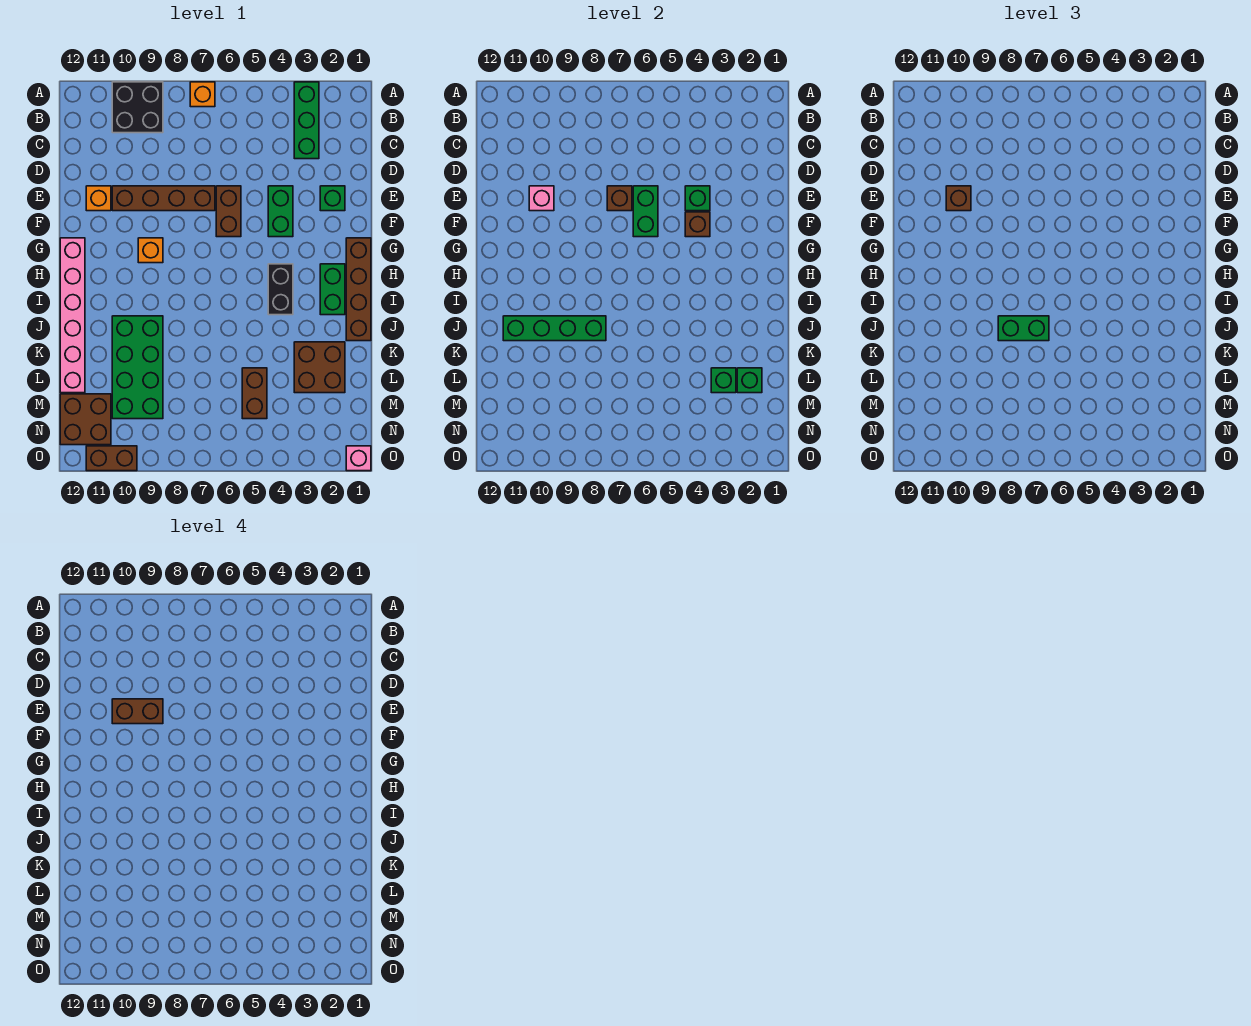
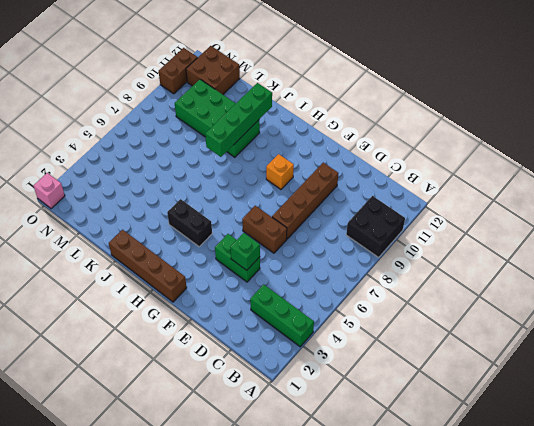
none -> orange brick A7 level 1
none -> green brick E2 level 1
none -> orange brick E11 level 1
none -> pink brick G12:L12 level 1

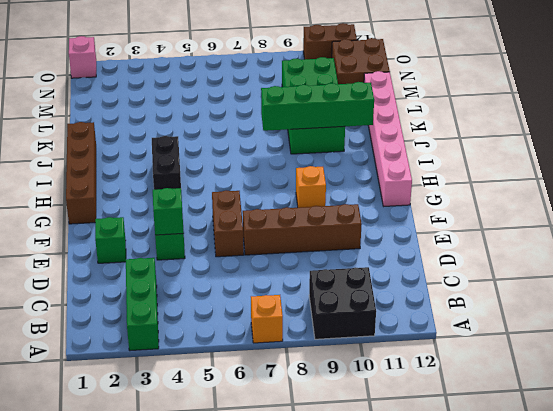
none -> orange brick E11 level 1
none -> green brick H2:I2 level 1
none -> brown brick K2:L3 level 1
none -> brown brick L5:M5 level 1

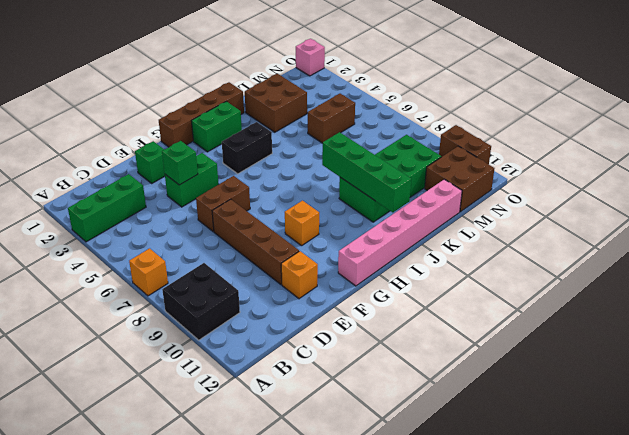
none -> green brick E6:F6 level 2
none -> brown brick E7 level 2
none -> pink brick E10 level 2
none -> brown brick F4 level 2

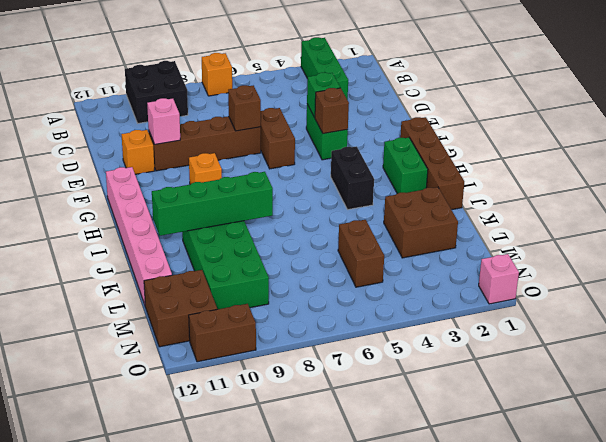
none -> green brick E2 level 1
none -> green brick E6:F6 level 2
none -> green brick L2 level 2
none -> green brick L3 level 2

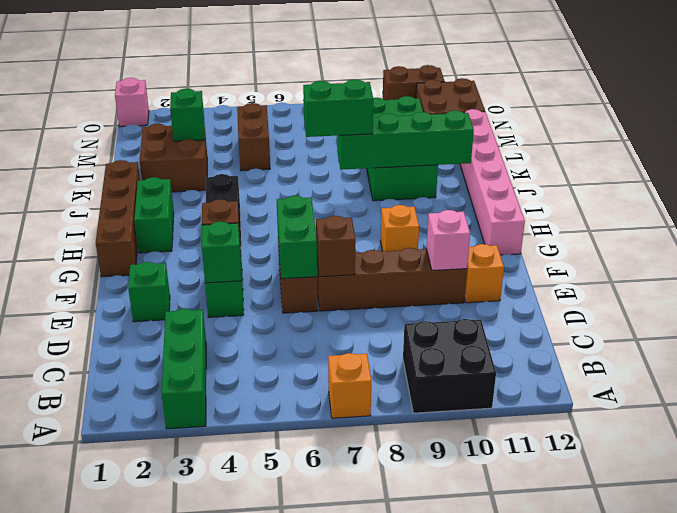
none -> green brick L2 level 2
none -> brown brick E10 level 3
none -> brown brick E9:E10 level 4

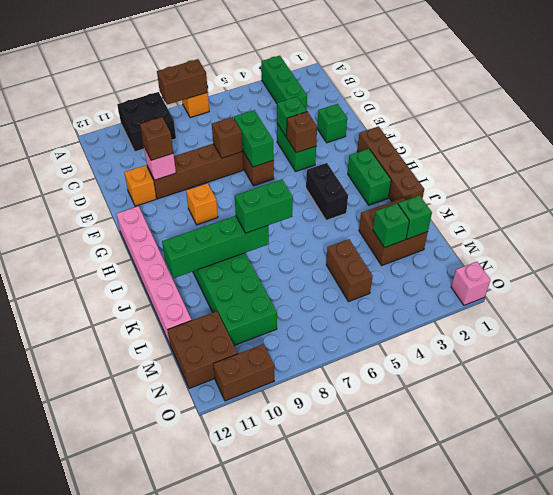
brown brick A7:A8 level 2 -> brown brick E9:E10 level 4

